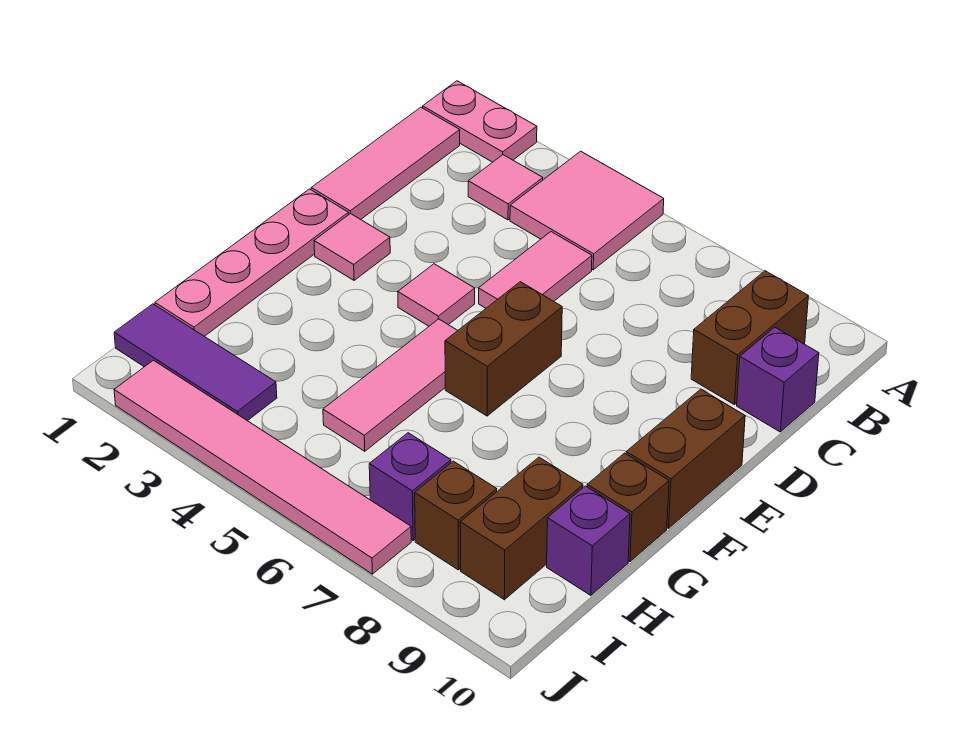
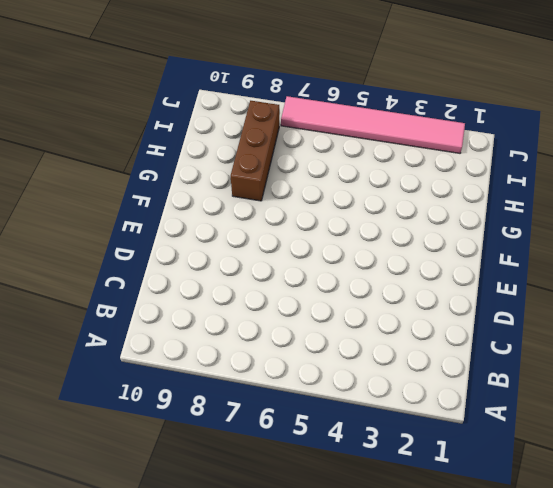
brown brick G8:I8 level 1 -> brown brick I8 level 1
none -> pink plate A1:A2 level 1
none -> pink tile A4:B5 level 1
none -> pink tile B1:D1 level 1

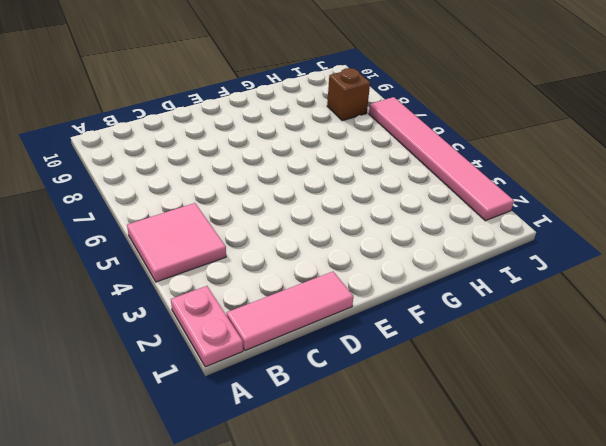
none -> pink tile B3 level 1
none -> brown brick B9:C9 level 1
none -> pink tile C5:D5 level 1

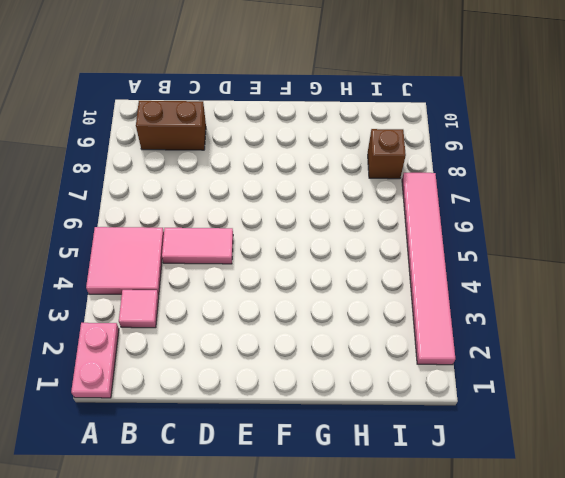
none -> pink tile B1:D1 level 1
none -> purple brick C10 level 1
none -> pink plate E1:H1 level 1

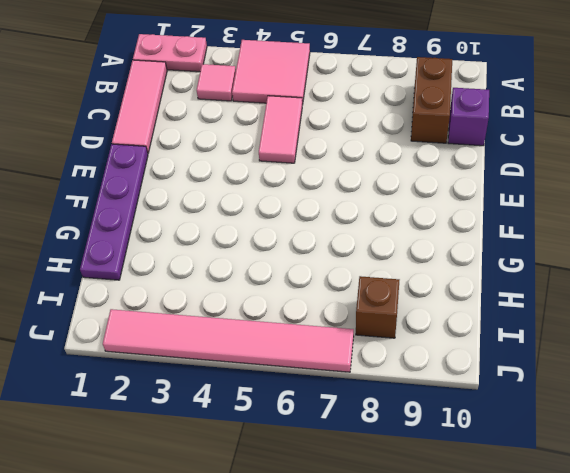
purple plate E1:H1 level 1 -> pink plate E1:H1 level 1
none -> pink tile E2 level 1
none -> pink tile E4 level 1
none -> brown brick E6:F6 level 1

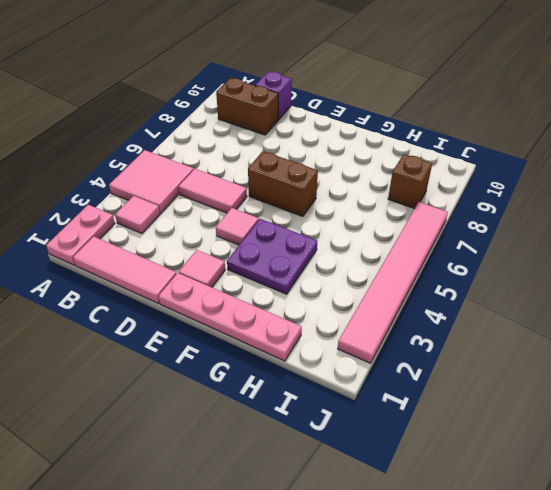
purple plate F3:G4 level 1 -> none
none -> brown brick E10:F10 level 1
none -> pink tile F5:H5 level 1
none -> brown brick G10 level 1

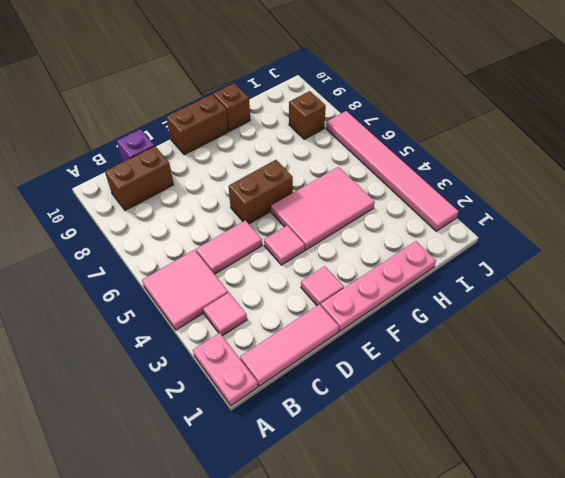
pink tile F4:H5 level 1 -> pink tile F5:H5 level 1
none -> brown brick H9:I9 level 1
none -> purple brick H10 level 1
none -> purple tile I1:I3 level 1

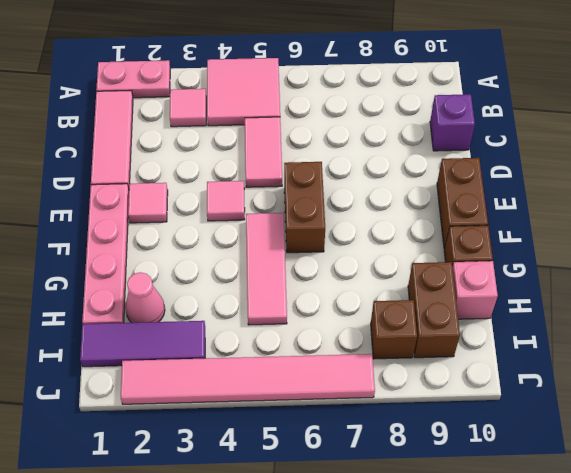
pink cone H2 level 1 -> none
pink brick H10 level 1 -> purple brick H10 level 1
none -> brown brick B9:C9 level 1
none -> purple brick I7 level 1

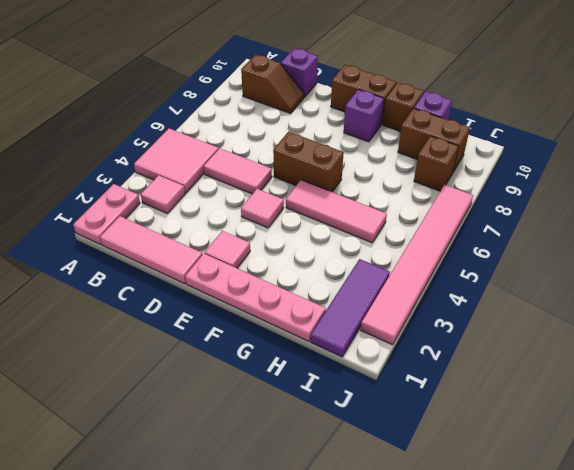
brown slope B9:C9 level 1 top B -> brown brick B9:C9 level 1
purple brick F9 level 1 -> purple brick I7 level 1

